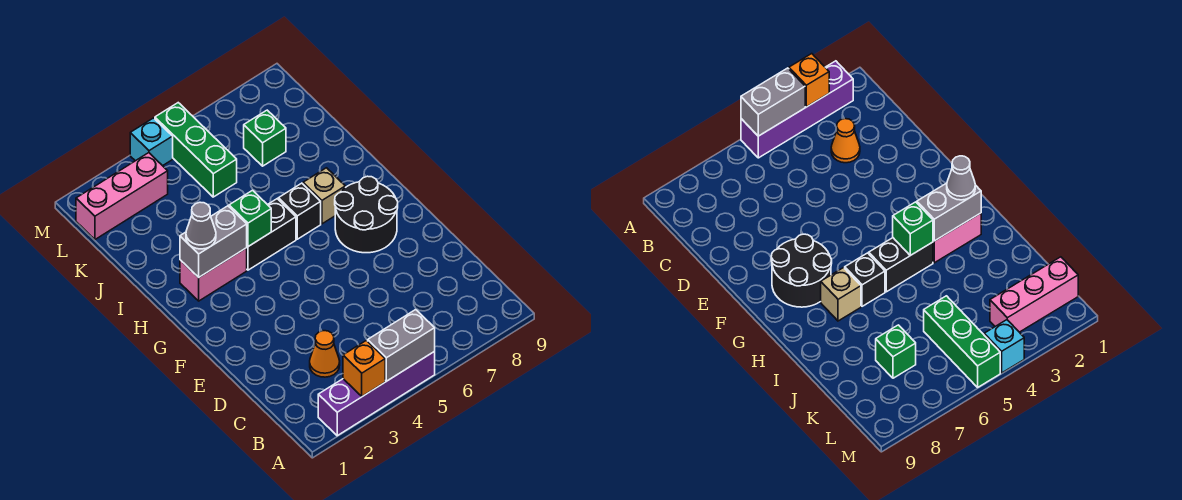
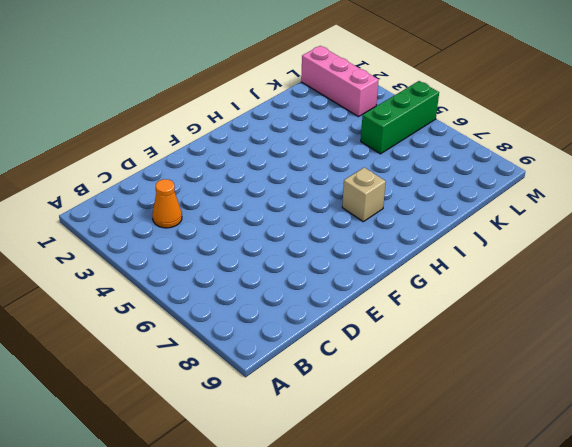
none -> purple brick A2:A5 level 1
none -> black round brick F7:G8 level 1
none -> pink brick H2:H3 level 1

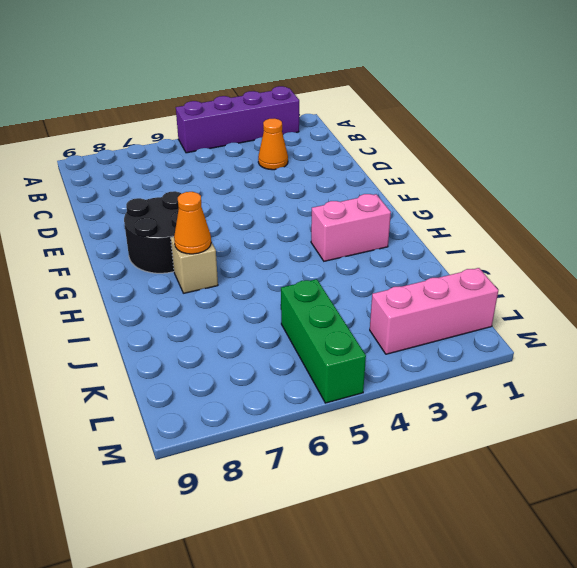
orange cone H7 level 2 -> none
none -> black brick H4:H5 level 1
none -> black brick H6 level 1
none -> green brick K7 level 1

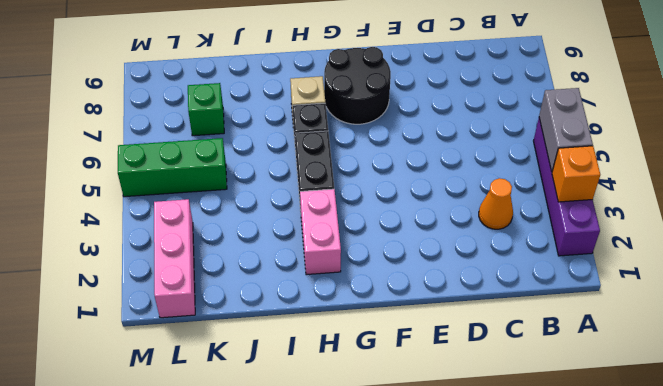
none -> cyan brick M4 level 1
none -> grey brick H2:H3 level 2
none -> green brick H4 level 2

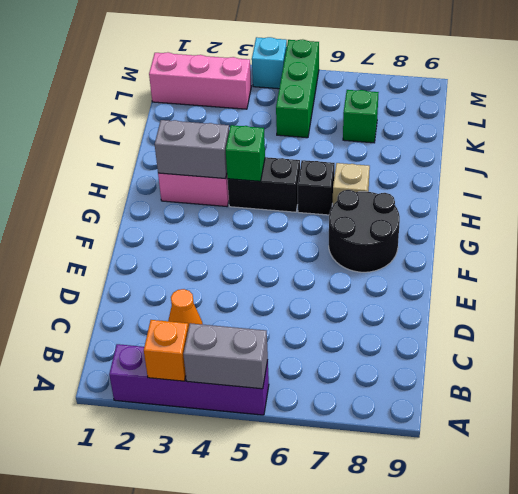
none -> grey cone H2 level 3

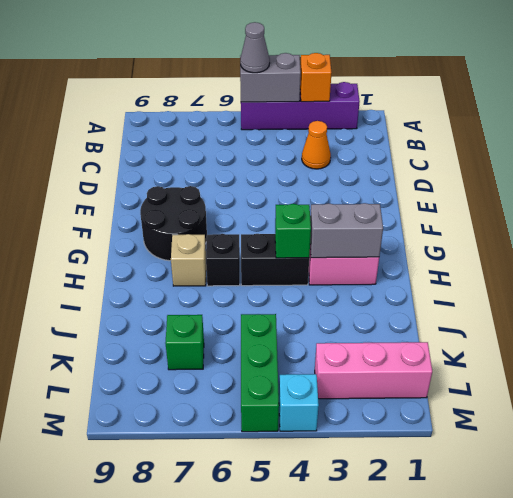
grey cone A5 level 3 -> grey cone H2 level 3

